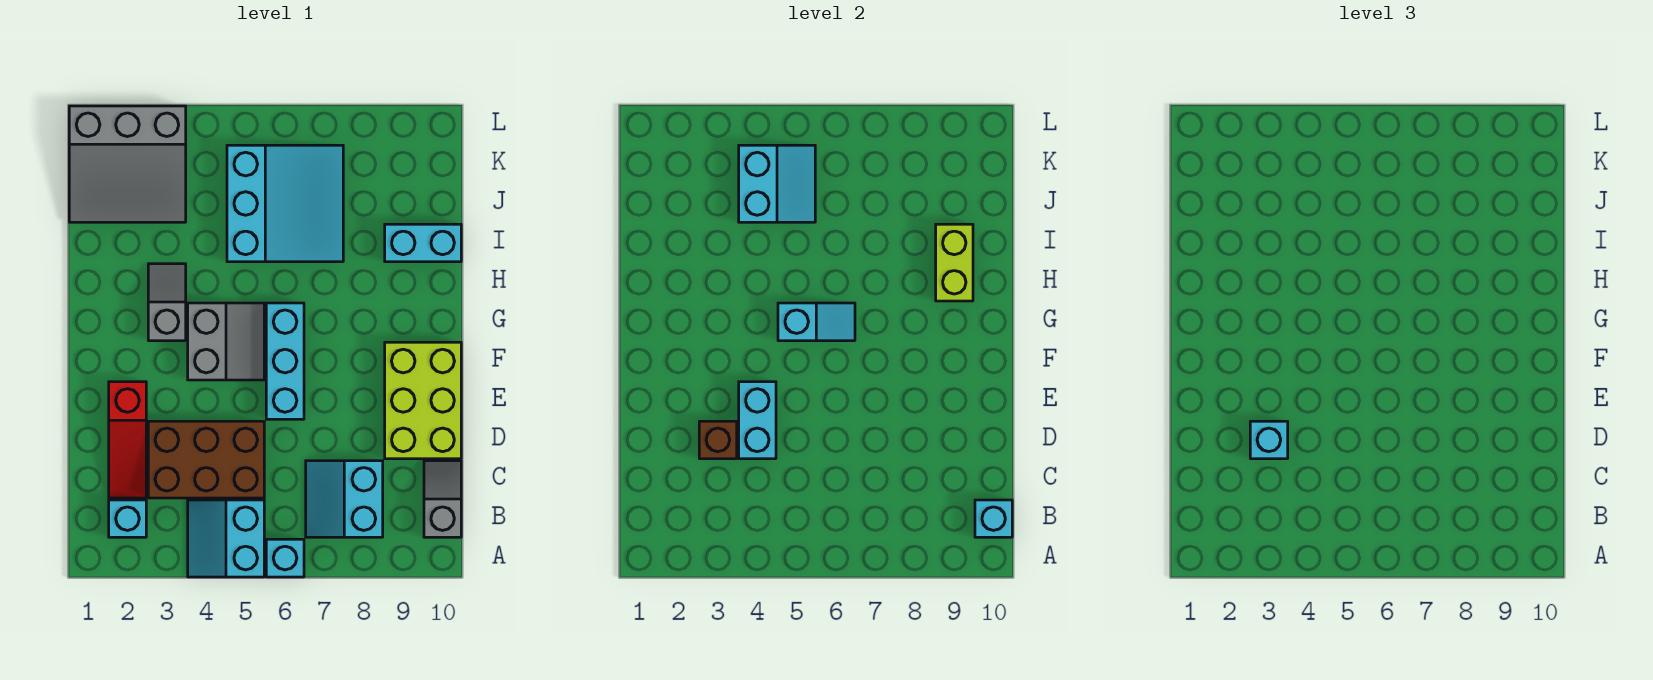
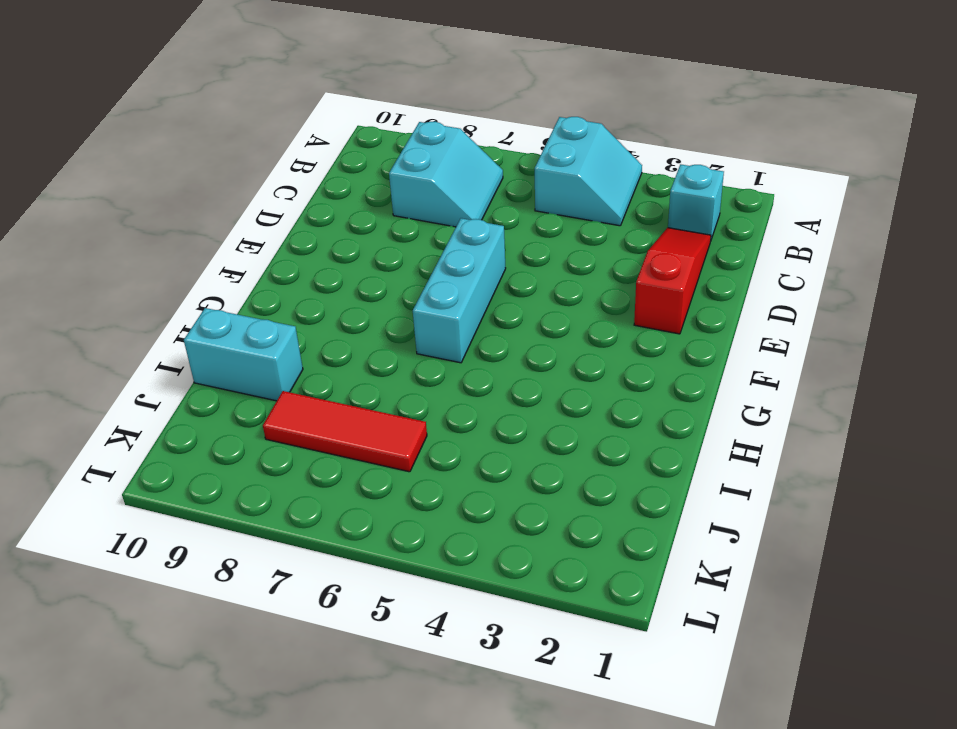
red tile J6:J8 level 1 -> cyan slope I5:K7 level 1 top 5
none -> cyan brick A6 level 1
none -> grey slope B10:C10 level 1 top B
none -> brown brick C3:D5 level 1

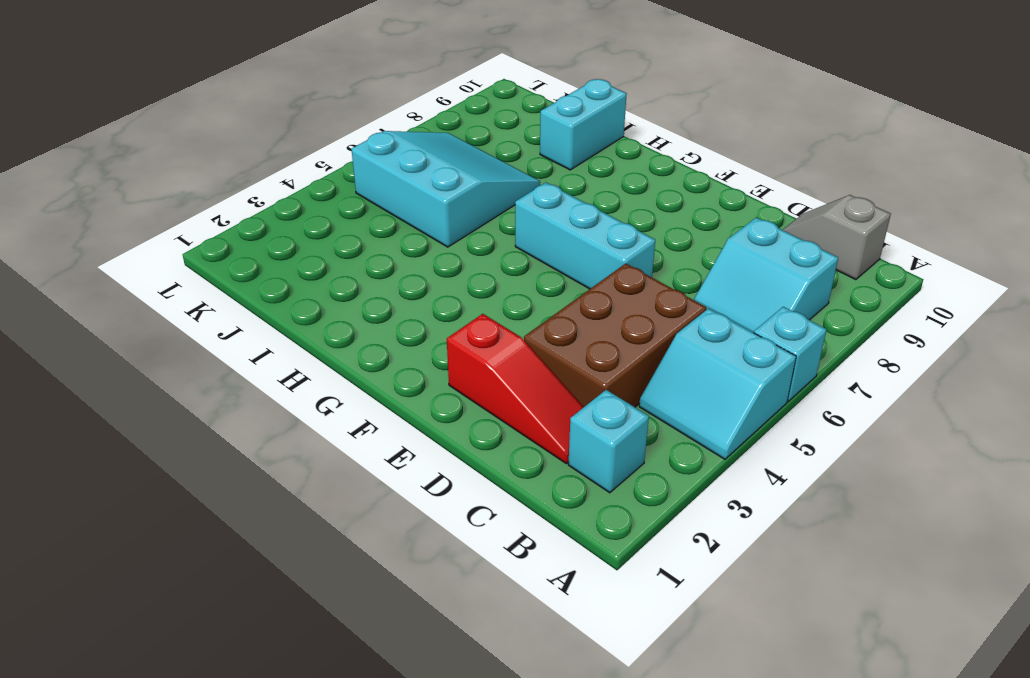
none -> lime brick D9:F10 level 1
none -> grey slope F4:G5 level 1 top 4
none -> grey slope G3:H3 level 1 top G

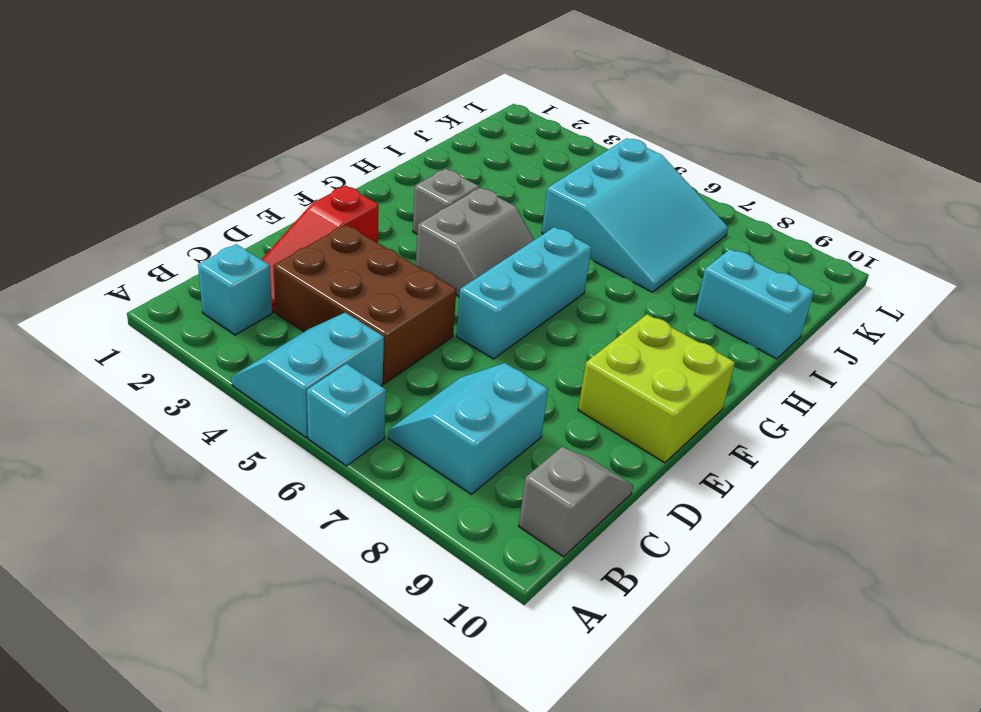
lime brick E9:F10 level 1 -> lime brick D9:F10 level 1
none -> grey slope J1:L3 level 1 top L
none -> cyan brick B10 level 2
none -> brown brick D3 level 2

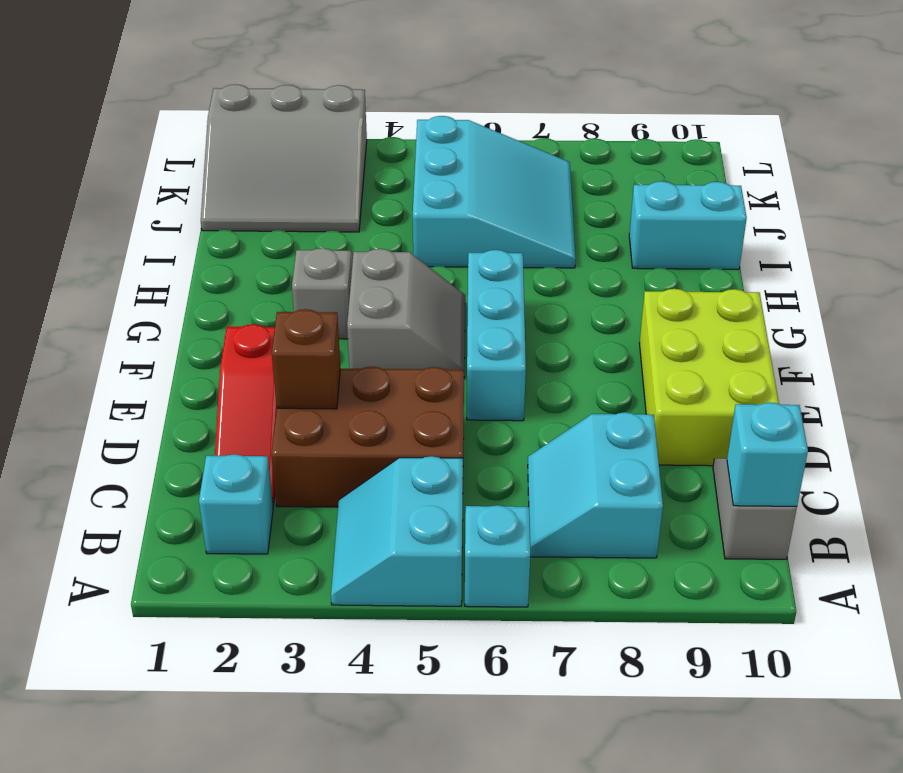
none -> cyan brick D4:E4 level 2
none -> cyan slope G5:G6 level 2 top 5
none -> lime brick H9:I9 level 2

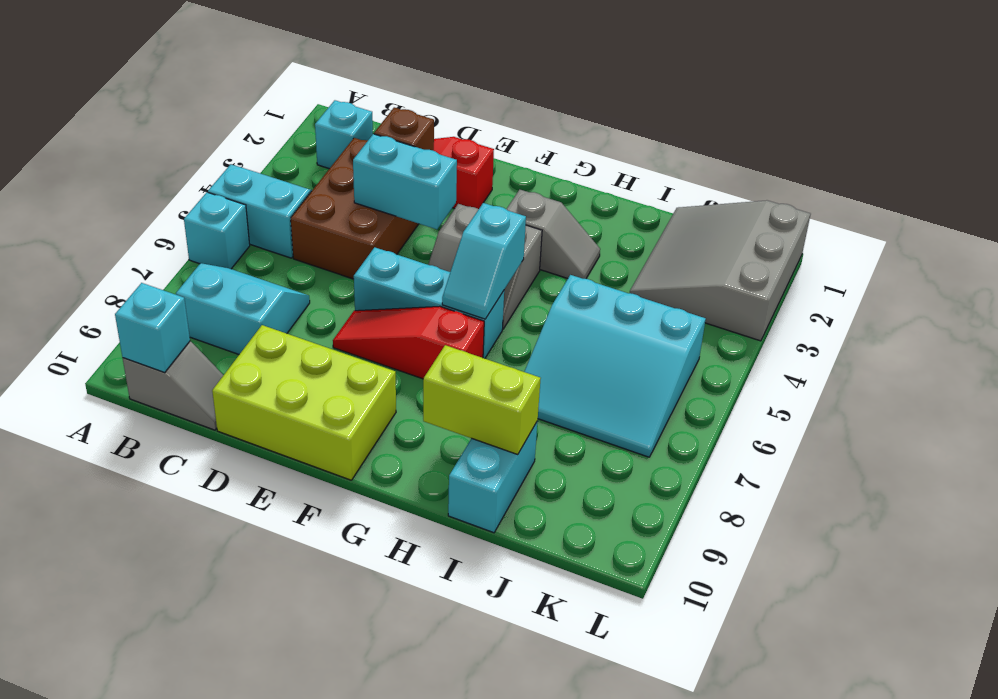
red slope E7:G7 level 1 top G -> none
none -> cyan slope J4:K5 level 2 top 4
none -> cyan brick D3 level 3

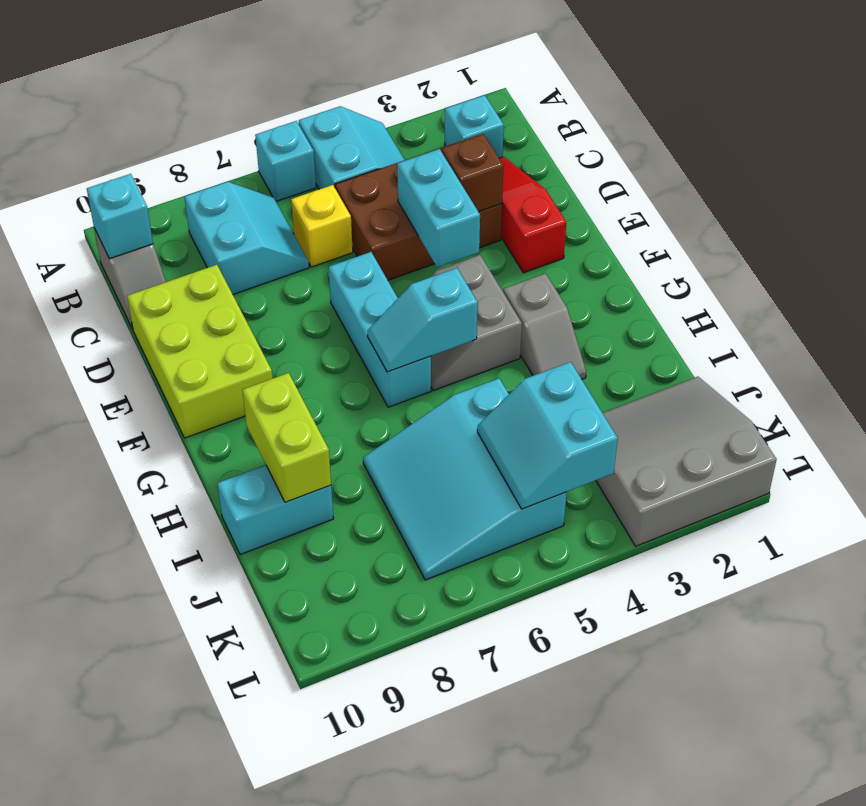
yellow brick C6 level 1 -> none
none -> cyan brick D3 level 3

